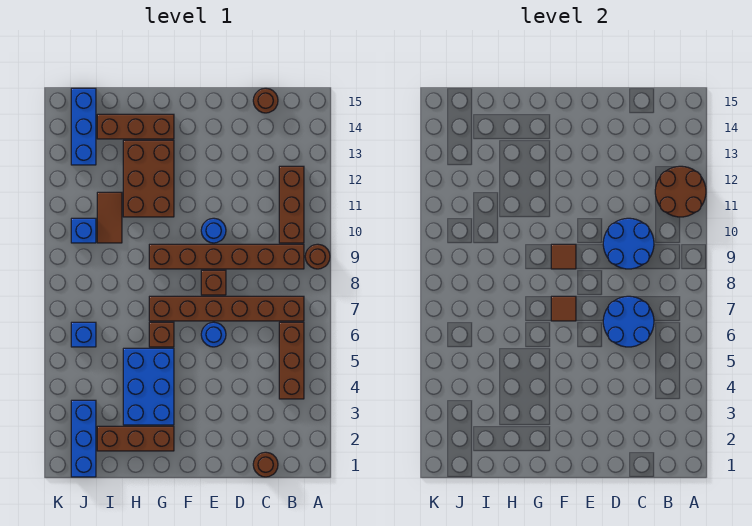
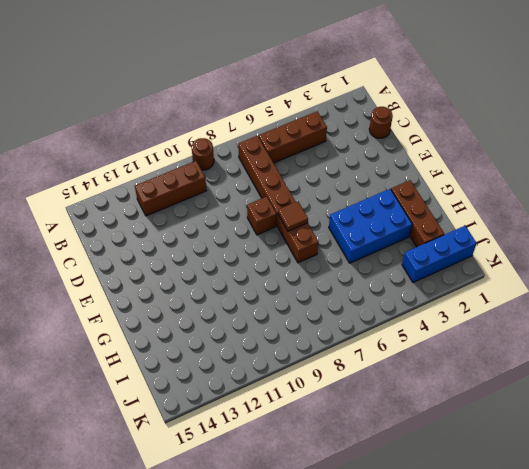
none -> brown brick B9:G9 level 1
none -> brown round brick C15 level 1
none -> blue round brick E6 level 1

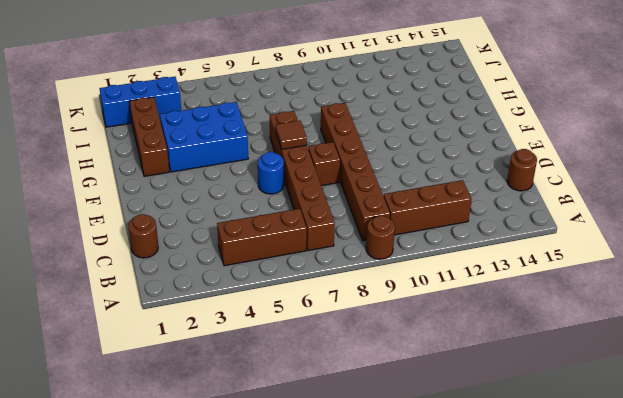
none -> blue round brick E10 level 1
none -> brown brick G6 level 1
none -> brown brick G11:H13 level 1

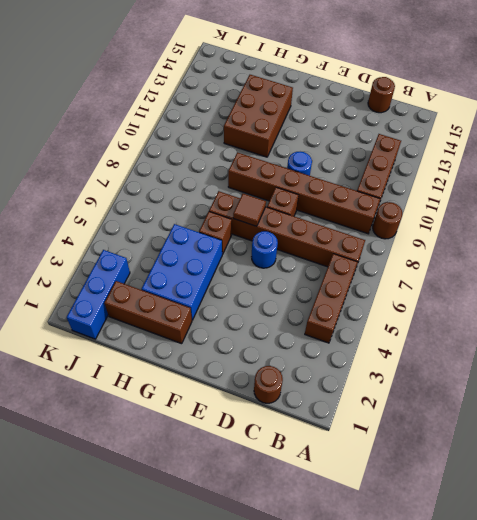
none -> brown brick G14:I14 level 1
none -> brown tile I10:I11 level 1
none -> blue brick J6 level 1

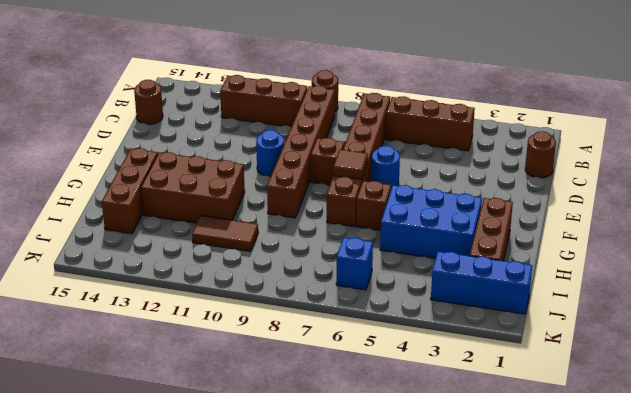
none -> blue brick J10 level 1
none -> blue brick J13:J15 level 1
none -> brown round brick A11:B12 level 2

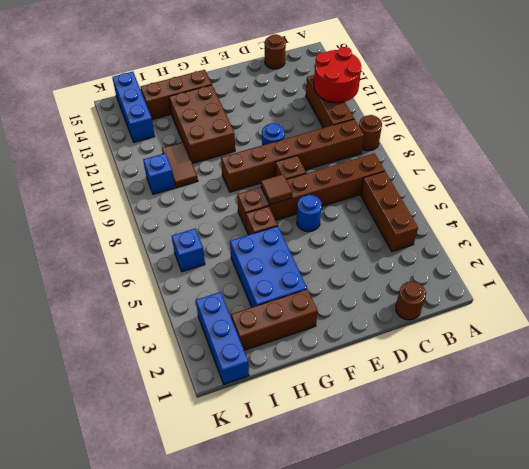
red round brick A11:B12 level 2 -> brown round brick A11:B12 level 2
none -> blue round brick C6:D7 level 2
none -> blue round brick C9:D10 level 2
none -> brown tile F9 level 2

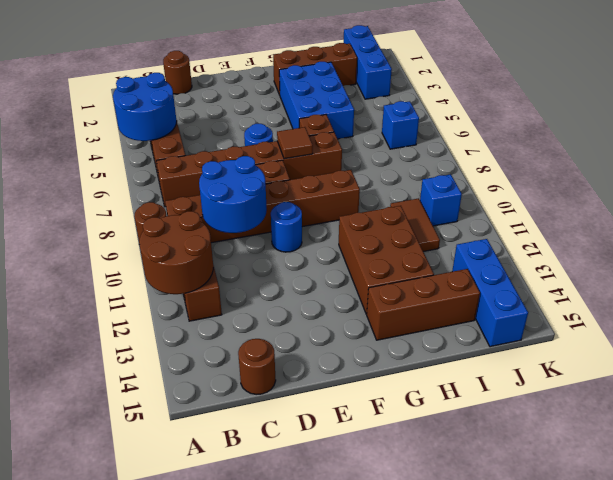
blue round brick A4:B5 level 2 -> blue round brick C6:D7 level 2
none -> brown tile F9 level 2

